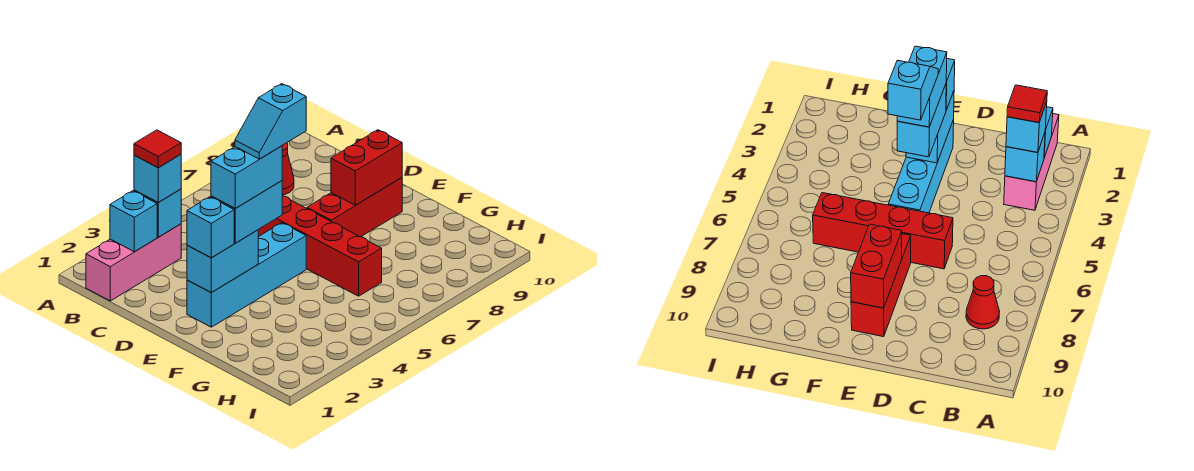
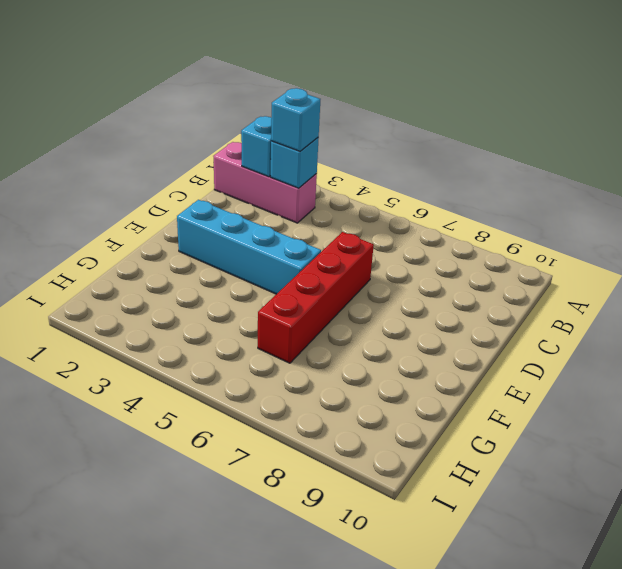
none -> red cone B8 level 1
none -> red brick E7:E9 level 1
none -> cyan brick E2:E3 level 2

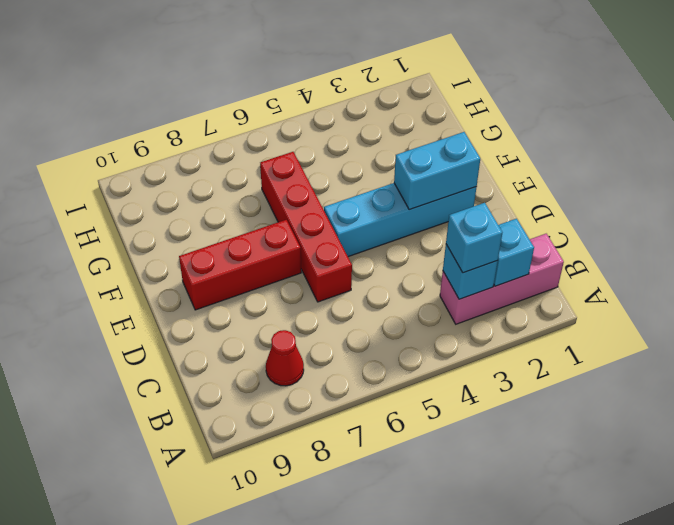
none -> red brick E8:E9 level 2
none -> cyan brick E2 level 3
none -> cyan brick E3:E4 level 3

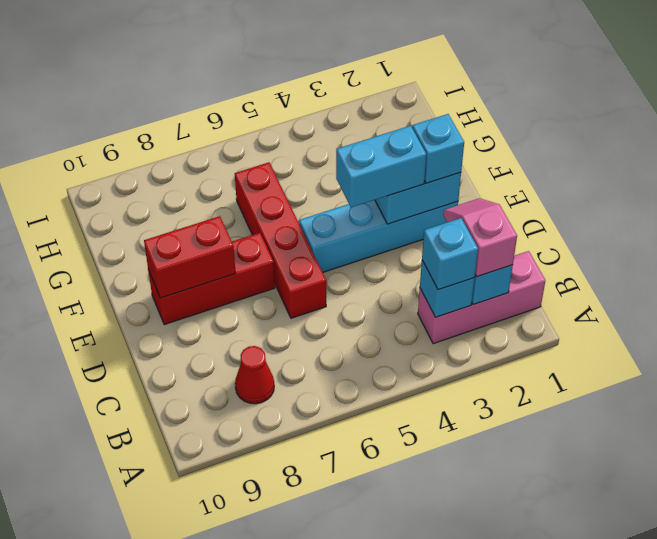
pink slope B2:C2 level 3 top B -> none
none -> red tile B3 level 4
none -> cyan brick E3:E4 level 4
none -> cyan slope E4:E5 level 5 top 5

